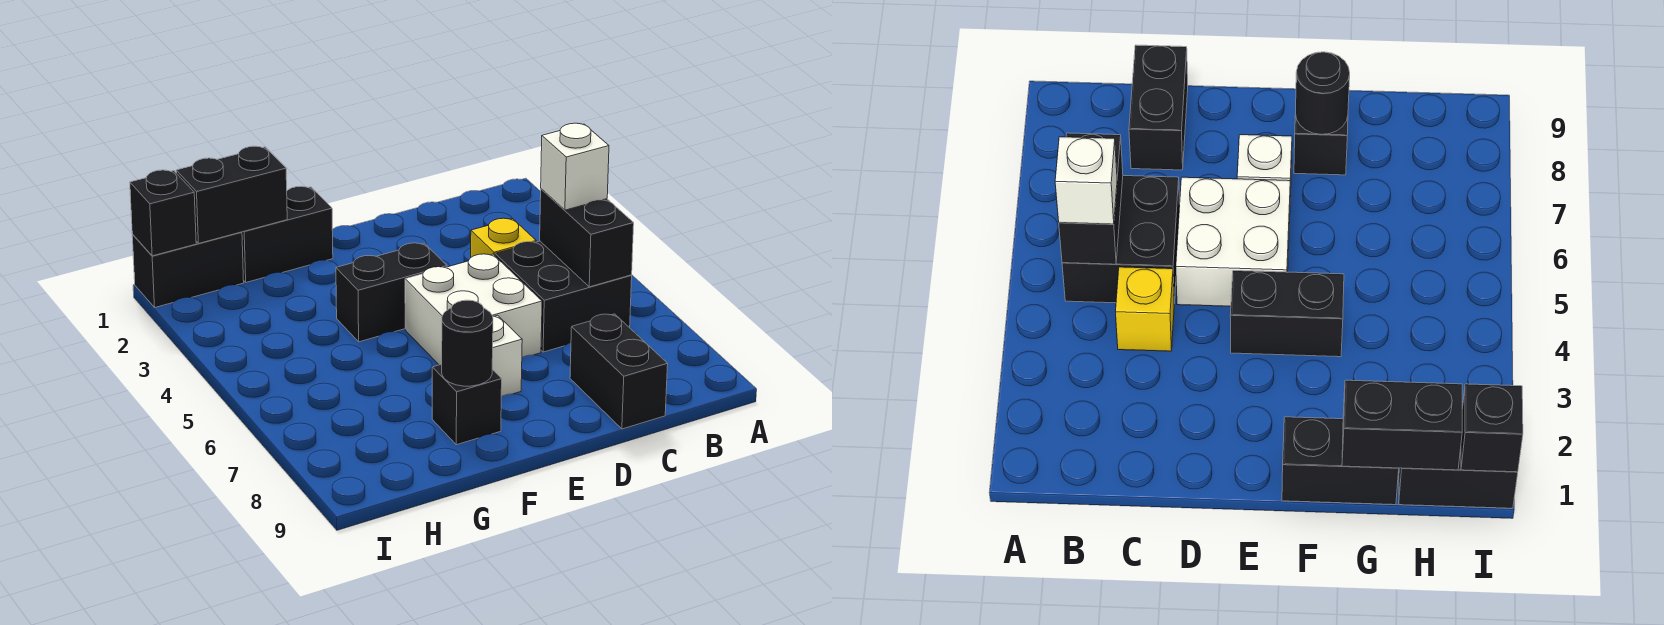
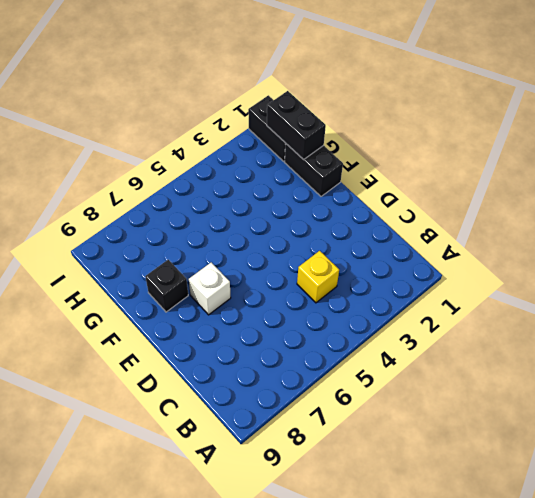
none -> black brick B5:C6 level 1
none -> black brick C8:C9 level 1
none -> white brick D5:E6 level 1

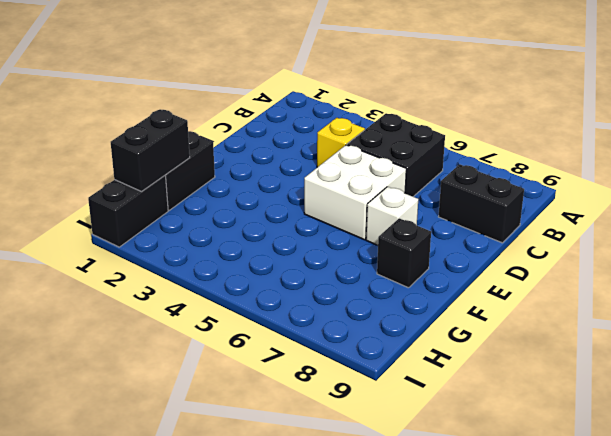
none -> black brick E4:F4 level 1
none -> black brick B5:B6 level 2
none -> black round brick F8 level 2

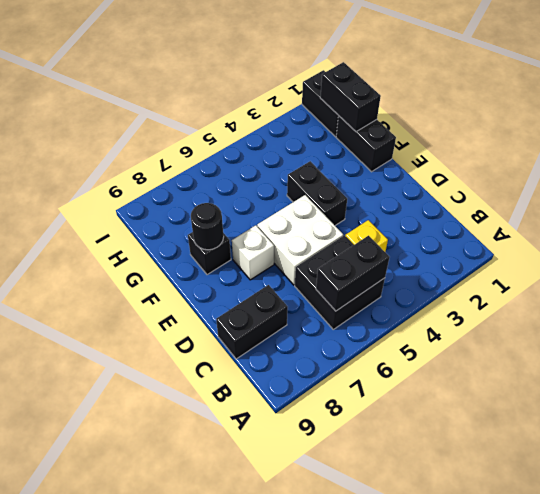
none -> black brick I1 level 2
none -> white brick B5 level 3

